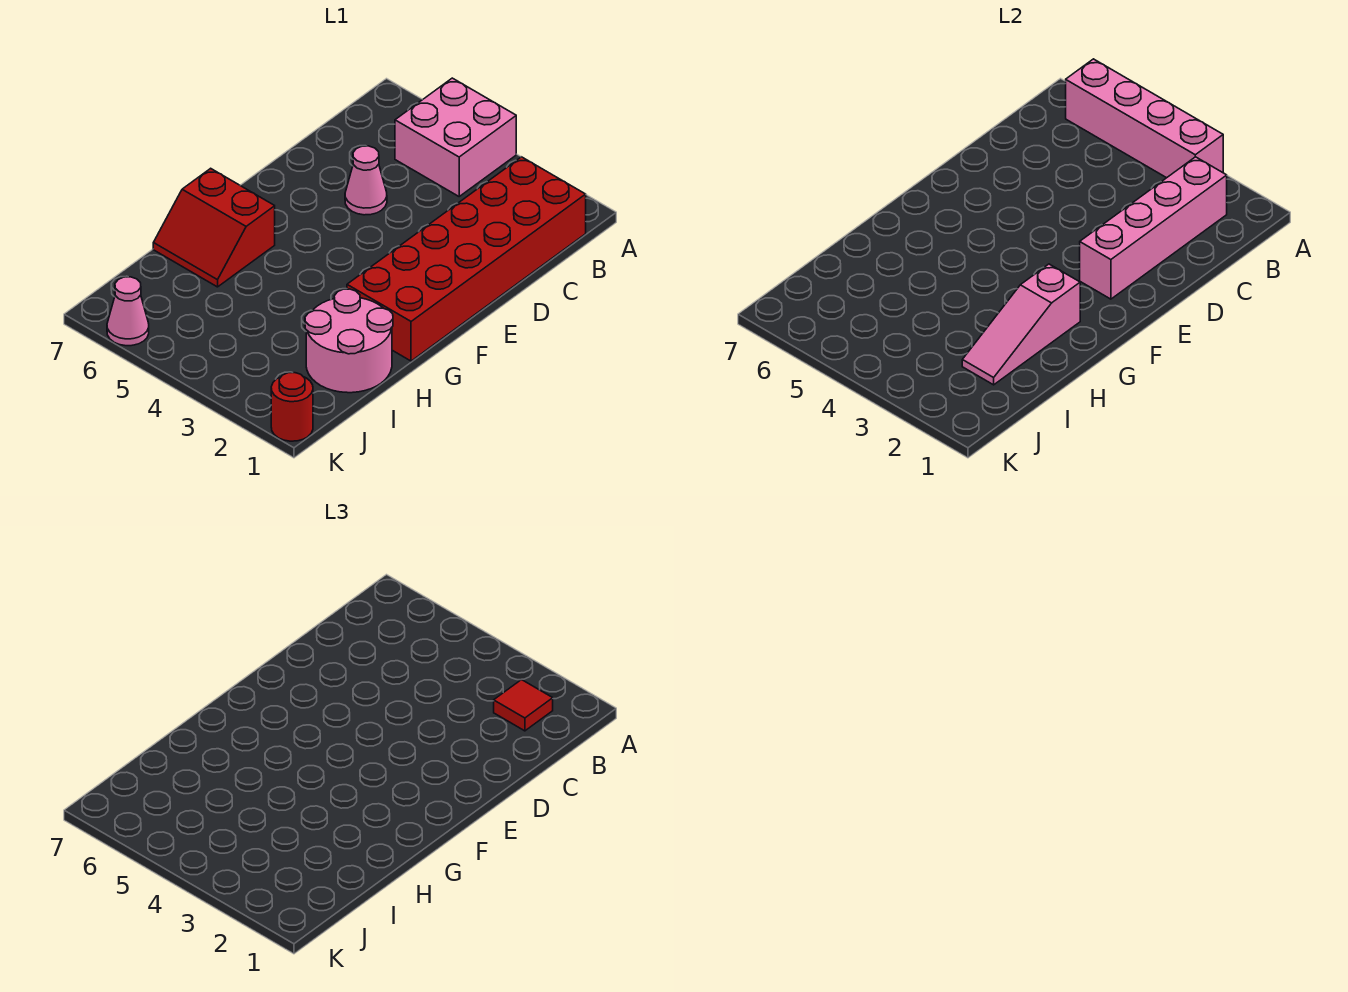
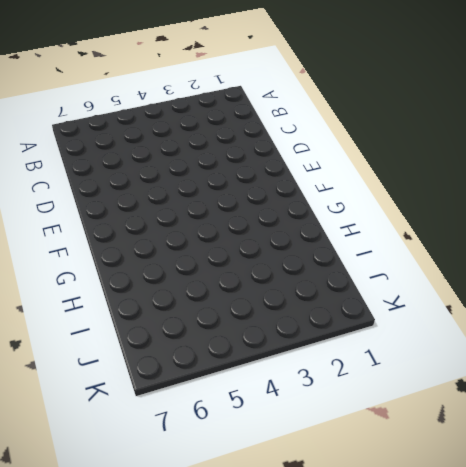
none -> pink brick A4:B5 level 1
none -> red brick B1:G2 level 1

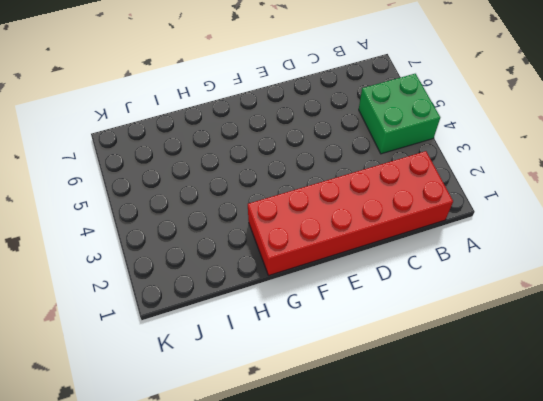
green brick A4:B5 level 1 -> pink brick A4:B5 level 1
none -> pink cone D5 level 1
none -> red slope G6:H7 level 1 top G

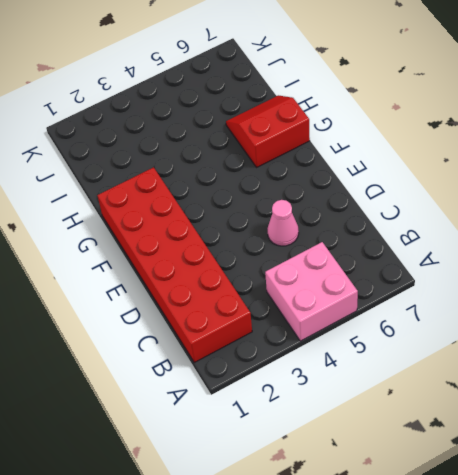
none -> pink round brick H1:I2 level 1
none -> red round brick K1 level 1

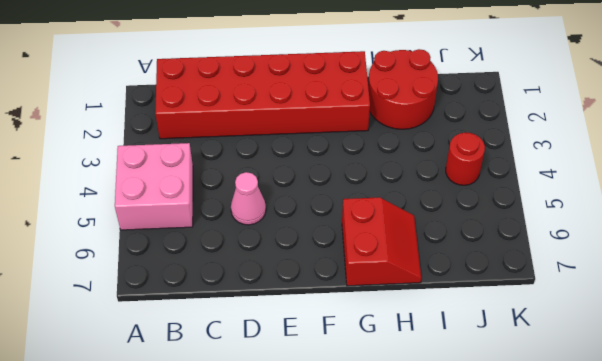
red round brick H1:I2 level 1 -> pink round brick H1:I2 level 1
red round brick J4 level 1 -> red round brick K1 level 1
none -> pink cone K6 level 1
none -> pink brick A3:A6 level 2

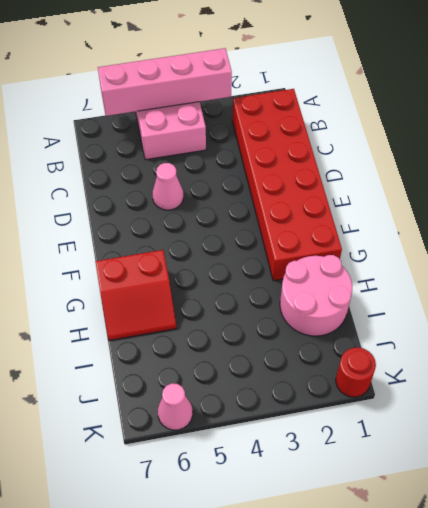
none -> pink brick B2:E2 level 2
none -> pink slope G2:I2 level 2 top G

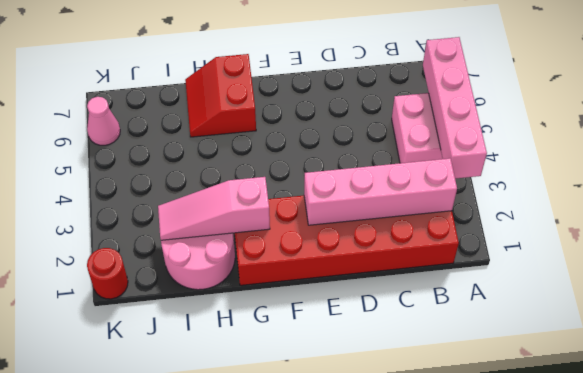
none -> pink cone D5 level 1
none -> red tile B2 level 3

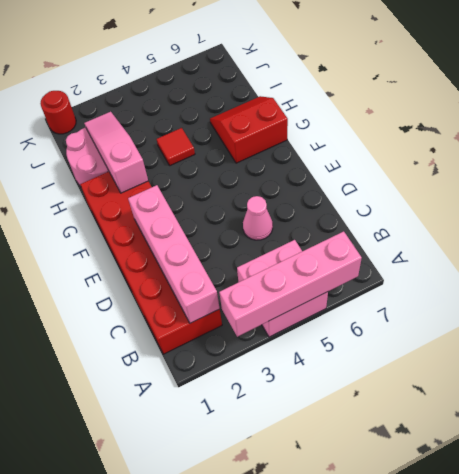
red tile H4 level 1 -> red tile B2 level 3
none -> pink cone K6 level 1

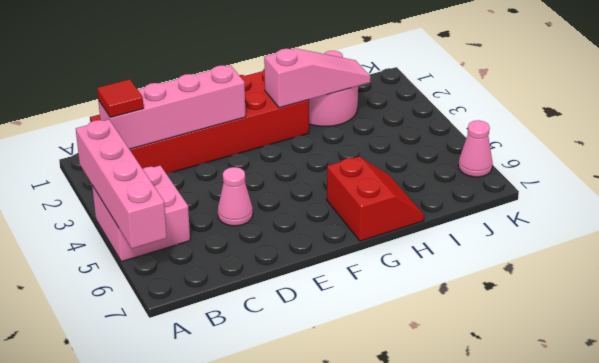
none -> red round brick K1 level 1

